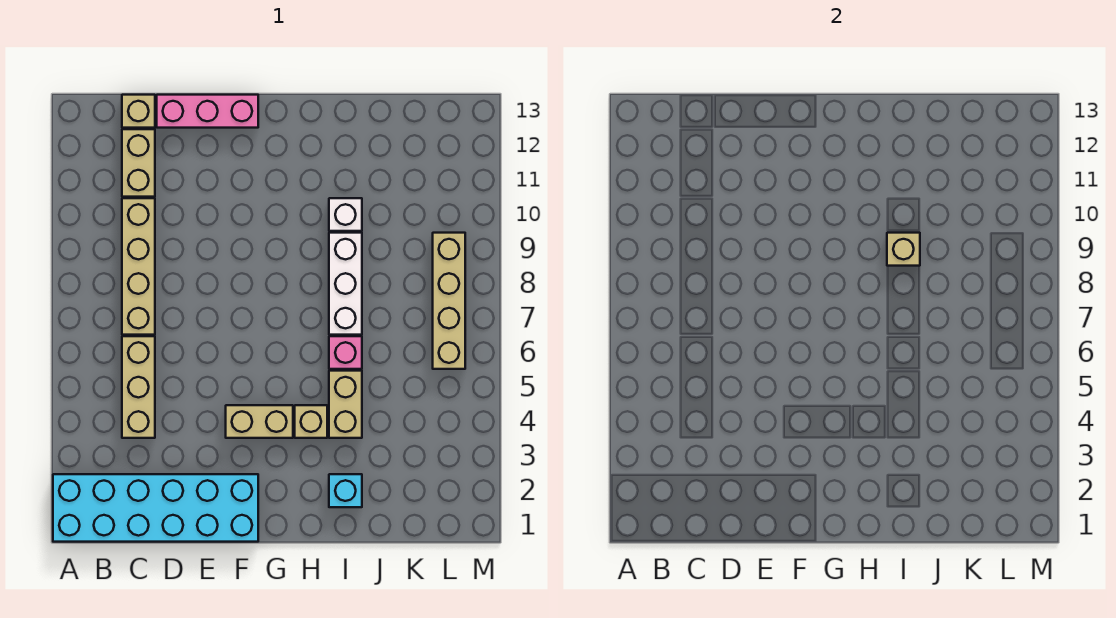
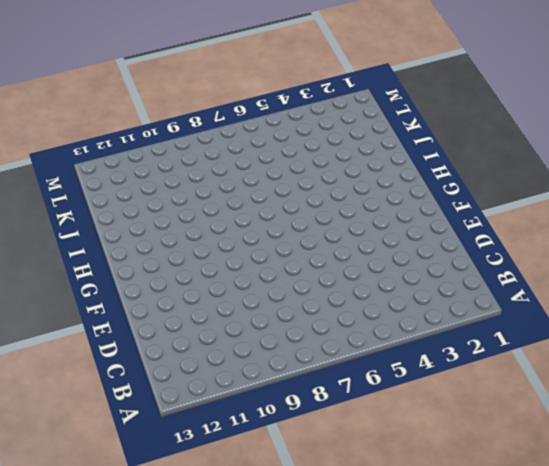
none -> cyan brick A1:F2 level 1
none -> tan brick C4:C6 level 1
none -> tan brick C7:C10 level 1

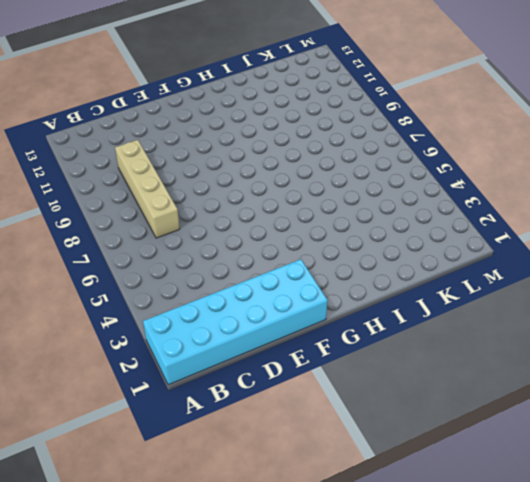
none -> tan brick C4:C6 level 1
none -> tan brick C11:C12 level 1
none -> tan brick C13 level 1

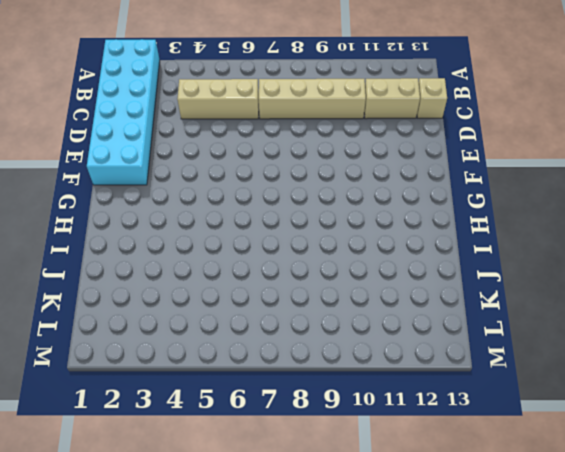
none -> pink brick D13:F13 level 1
none -> tan brick F4:G4 level 1
none -> tan brick H4 level 1

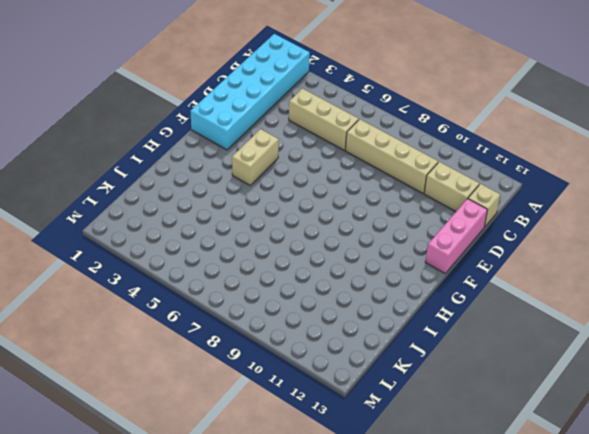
none -> tan brick H4 level 1
none -> cyan brick I2 level 1
none -> tan brick I4:I5 level 1

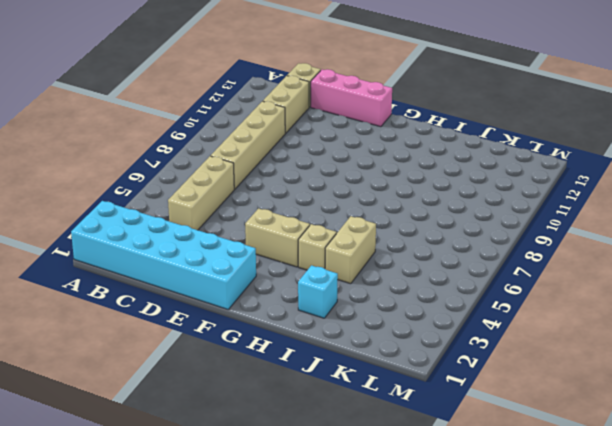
none -> pink brick I6 level 1
none -> white brick I7:I9 level 1
none -> white brick I10 level 1

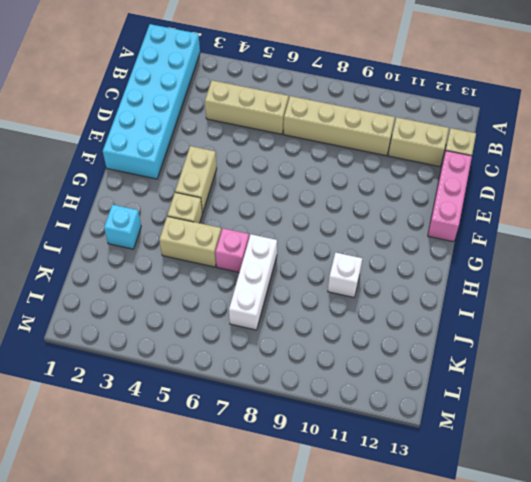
white brick I7:K7 level 1 -> white brick I7:I9 level 1
none -> tan brick L6:L9 level 1
none -> tan brick I9 level 2

